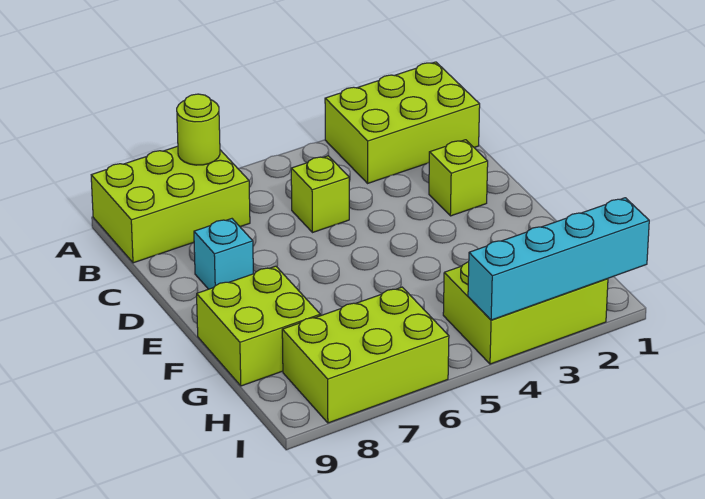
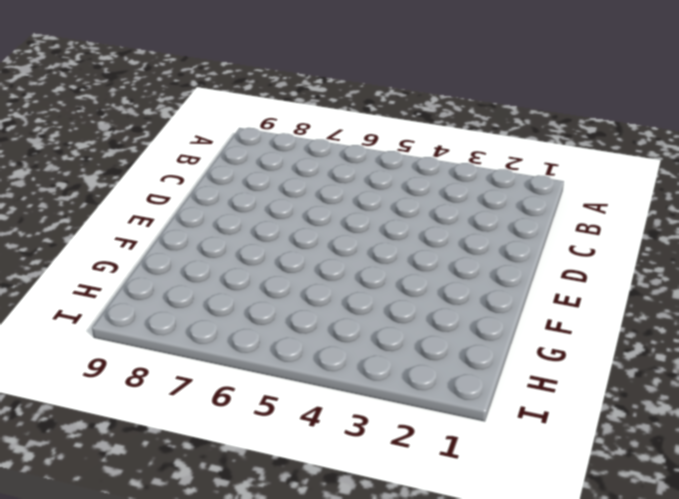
none -> lime brick A1:B3 level 1
none -> lime brick A7:B9 level 1

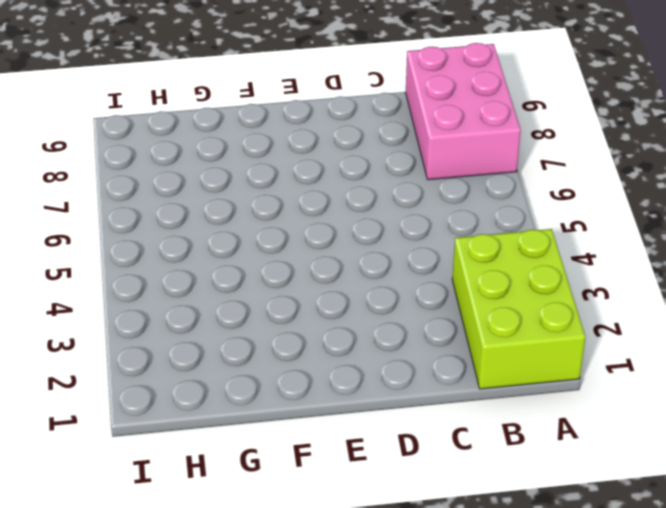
pink brick A7:B9 level 1 -> lime brick A7:B9 level 1
none -> lime brick C5 level 1
none -> lime brick D2 level 1

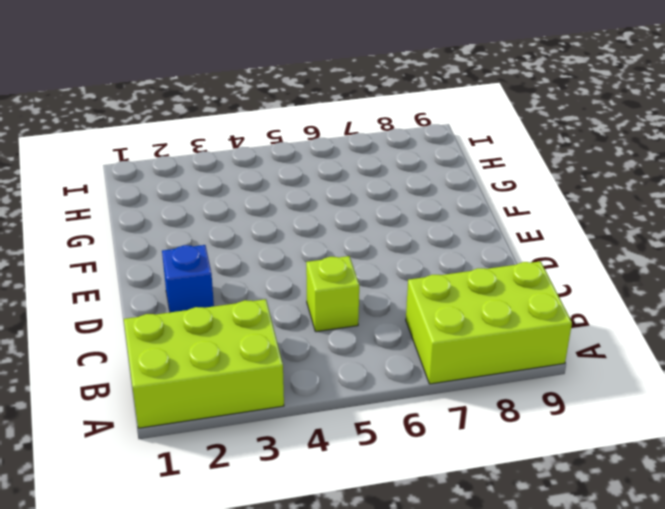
blue brick D2 level 1 -> lime brick D2 level 1
none -> cyan brick D8 level 1
none -> lime brick F8:G9 level 1

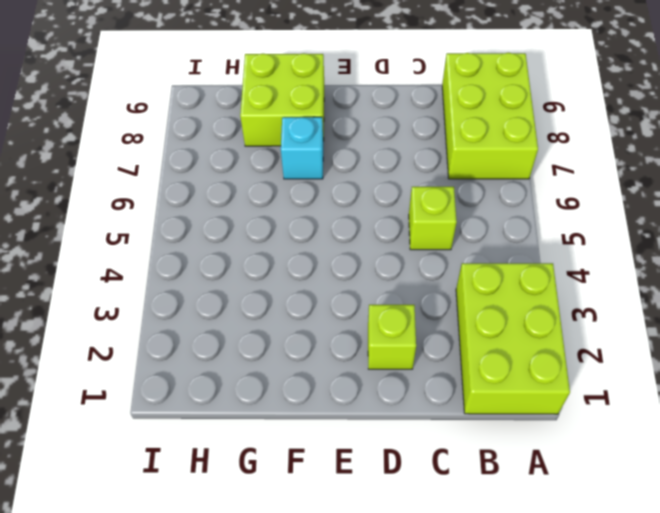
cyan brick F7 level 1 -> cyan brick D8 level 1
none -> lime brick H2:I4 level 1
none -> lime brick H6:I8 level 1

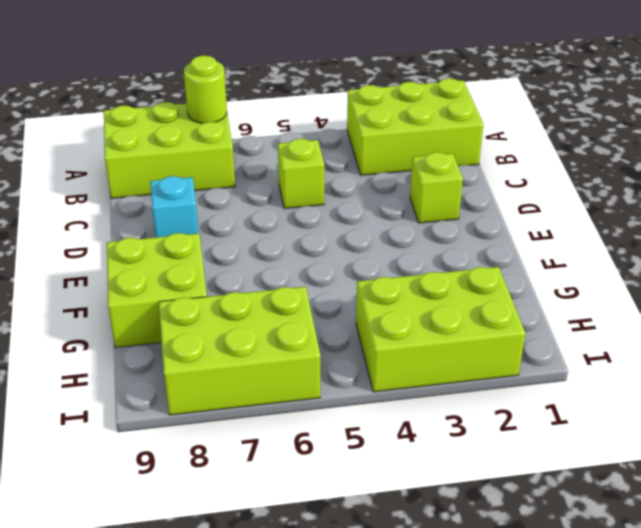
none -> cyan brick I1:I4 level 2

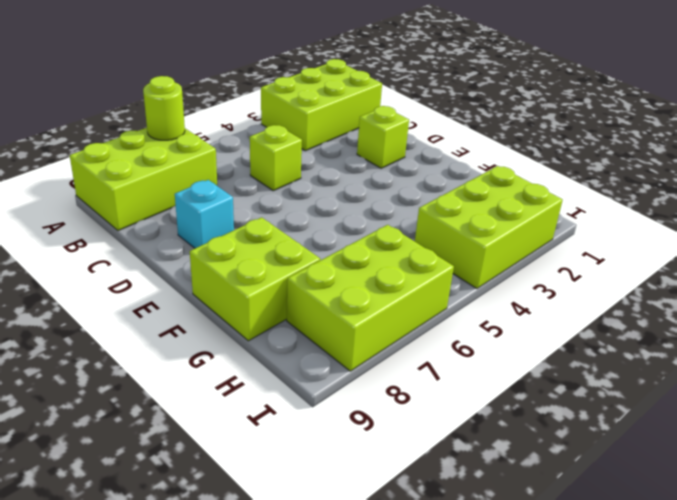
none -> cyan brick I1:I4 level 2

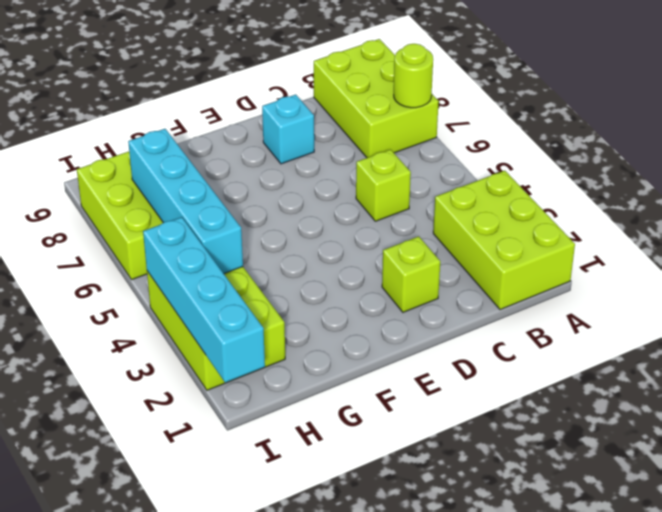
cyan brick H4:H7 level 2 -> none
none -> lime brick F8:G9 level 1

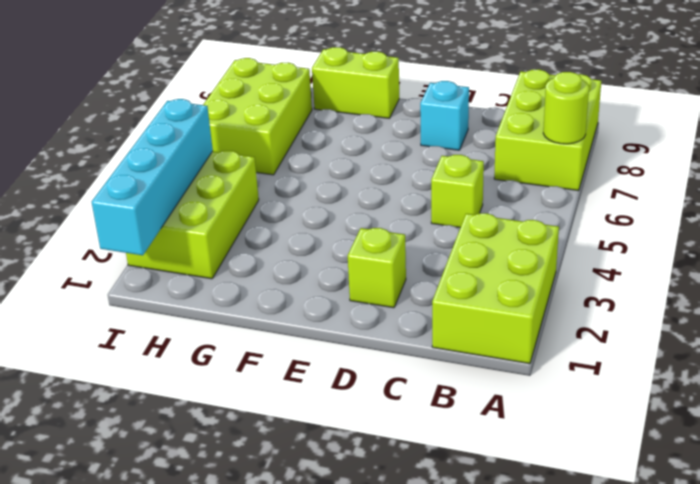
lime brick F9:G9 level 1 -> lime brick F8:G9 level 1

